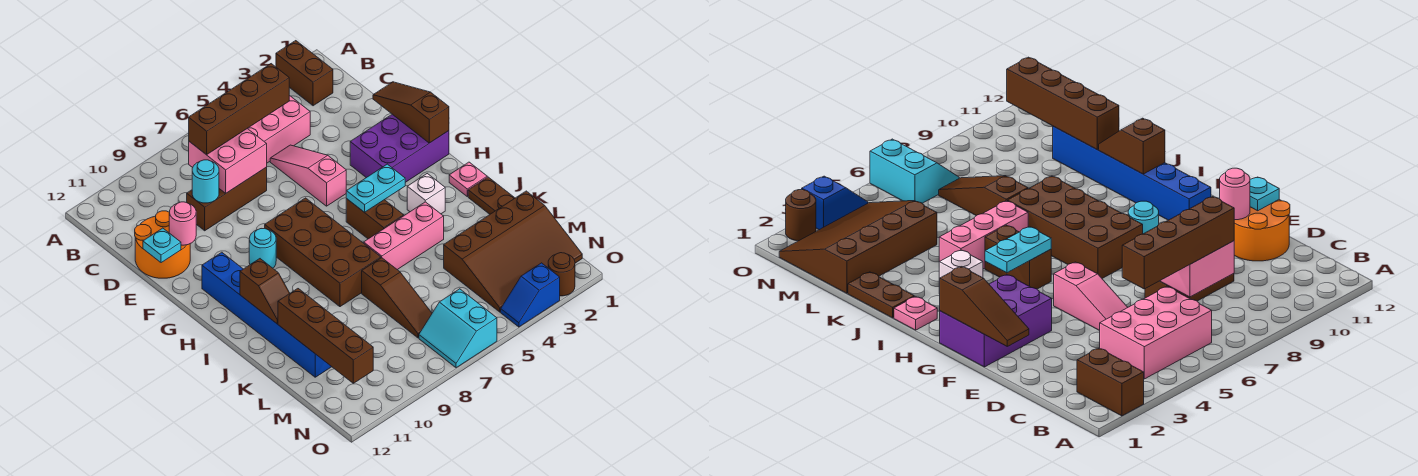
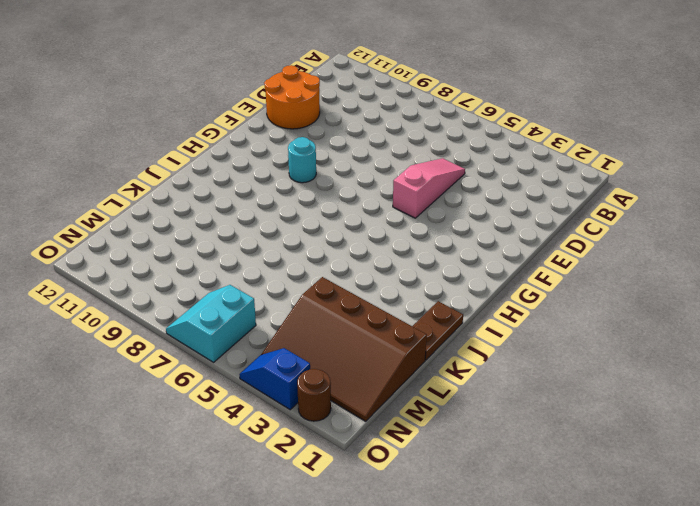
none -> brown brick A2:B2 level 1
none -> pink brick B4:C6 level 1
none -> brown brick D7:D9 level 1

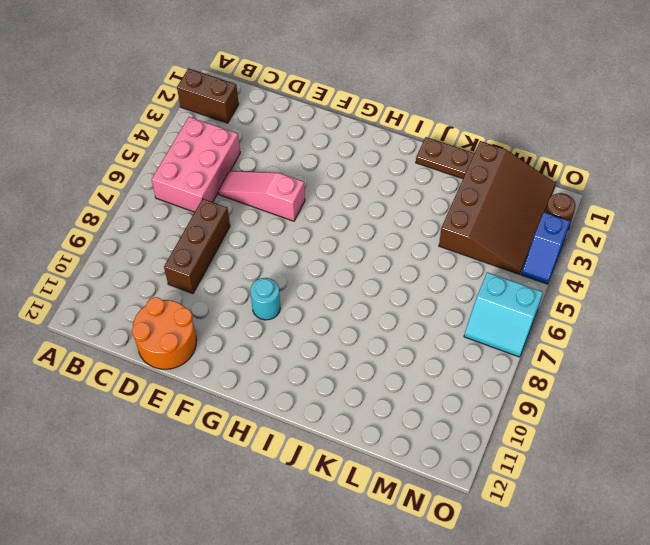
none -> purple brick F1:G3 level 1
none -> brown brick G7:J8 level 1
none -> blue brick G11:L11 level 1

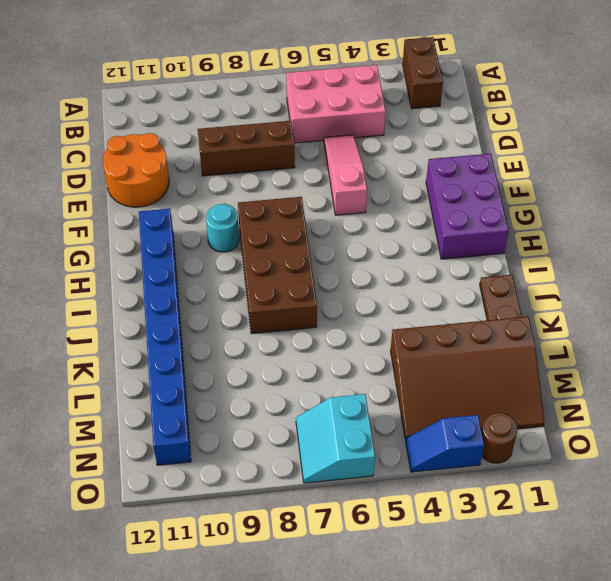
purple brick F1:H2 level 1 -> purple brick F1:G3 level 1
blue brick G11:N11 level 1 -> blue brick G11:L11 level 1
none -> brown brick H5:I5 level 1
none -> pink plate I1 level 1
none -> white brick I3 level 1

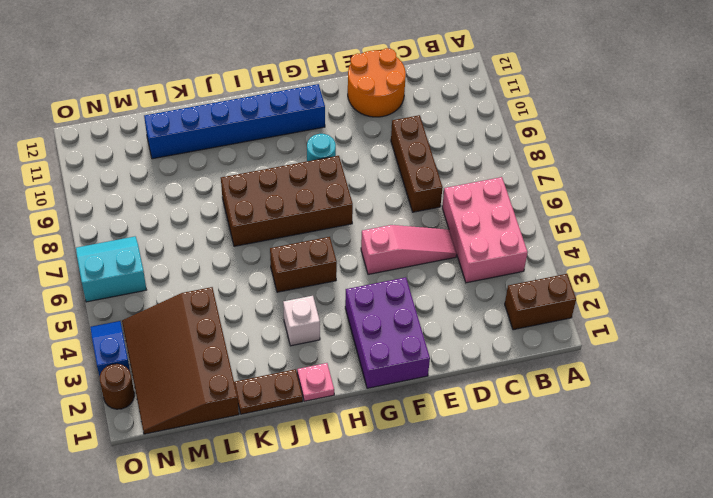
none -> pink brick J4:J6 level 1
none -> brown slope K7:M7 level 1 top K
none -> pink brick C7:D8 level 2

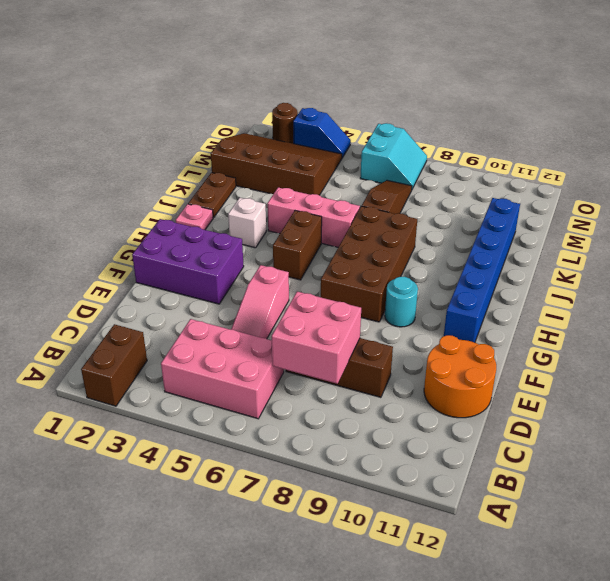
none -> cyan round brick D9 level 2
none -> brown slope E1:G1 level 2 top G
none -> pink round brick E11 level 2

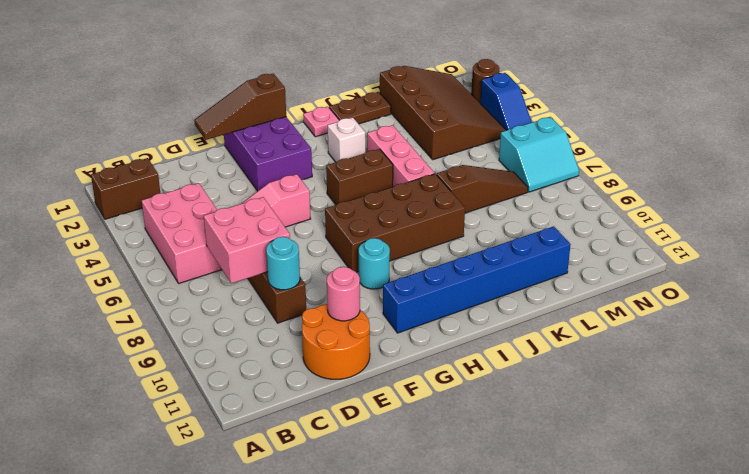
none -> cyan plate E12 level 2
none -> cyan plate H4:H5 level 2
none -> brown slope I11:J11 level 2 top I

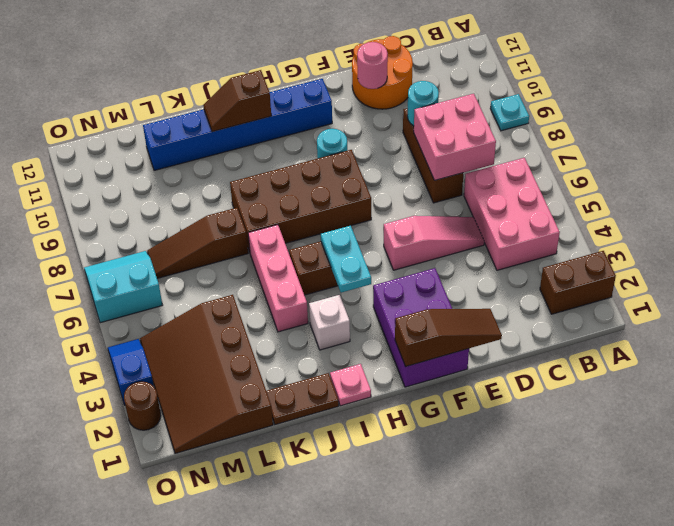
cyan plate A9 level 1 -> cyan plate E12 level 2
none -> brown brick K11:N11 level 2
none -> brown brick C5:C8 level 3

